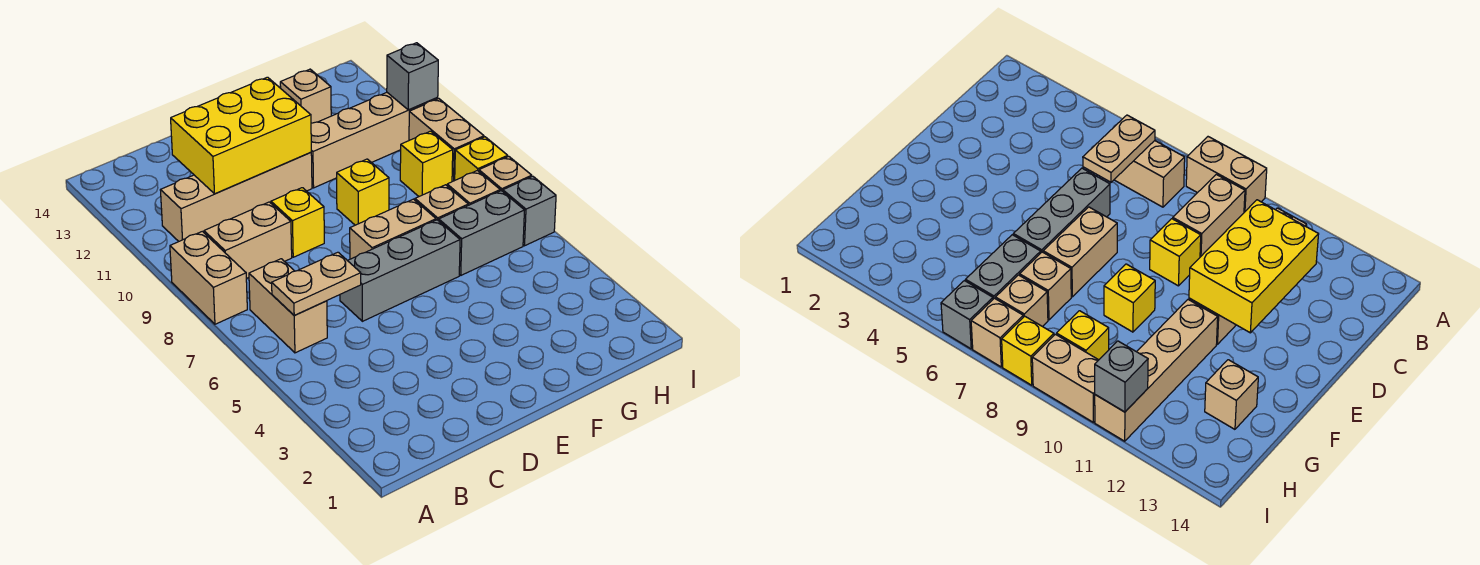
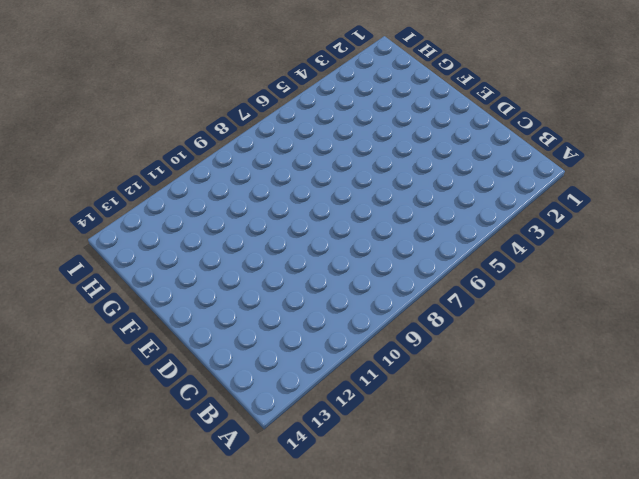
none -> tan brick A8:A9 level 1
none -> tan brick B6:B7 level 1
none -> tan brick B9:C9 level 1

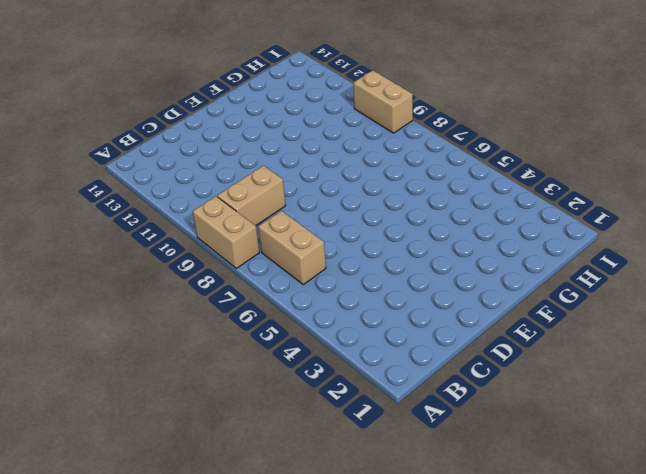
none -> tan brick B11:E11 level 1
none -> grey brick D6:F6 level 1
none -> yellow brick D9 level 1

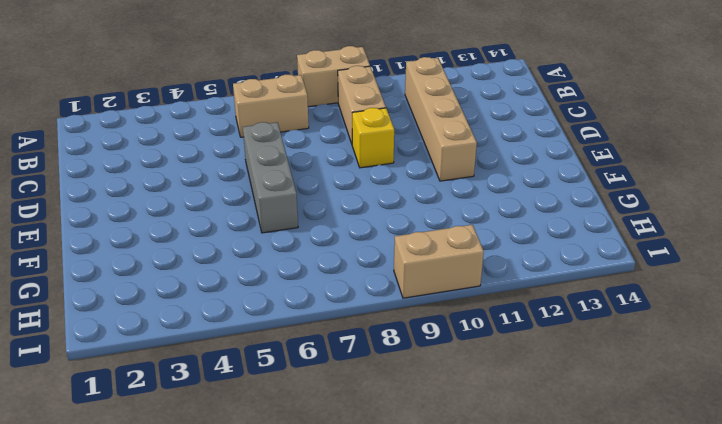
none -> tan brick E7:F7 level 1
none -> yellow brick F9 level 1
none -> tan brick F11:I11 level 1

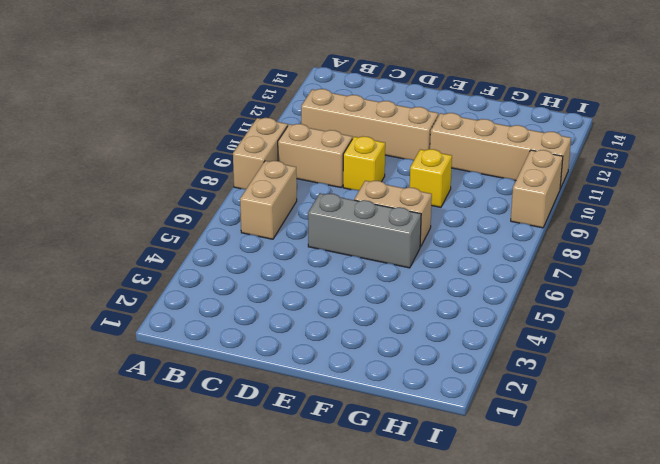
none -> grey brick G6:H6 level 1
none -> tan brick G7 level 1
none -> tan brick G13 level 1

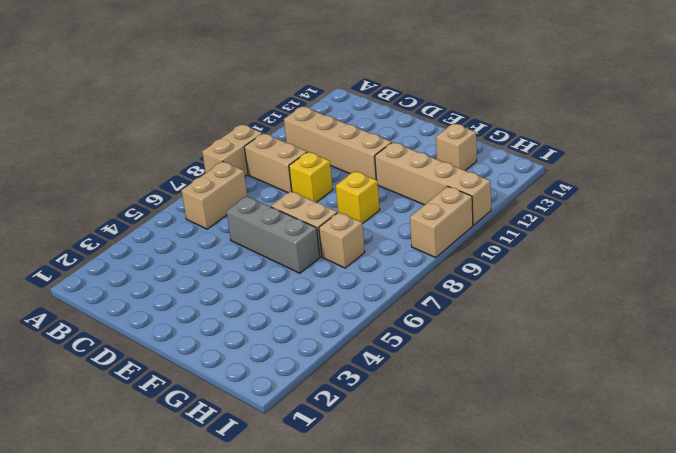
none -> grey brick G6:H6 level 1
none -> tan brick H7 level 1
none -> yellow brick H9 level 1

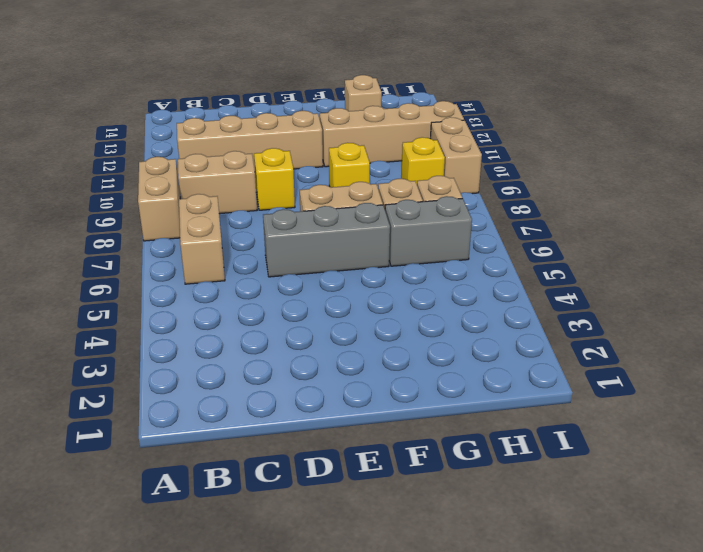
none -> grey brick I6 level 1
none -> tan brick I7 level 1
none -> yellow brick I8 level 1

